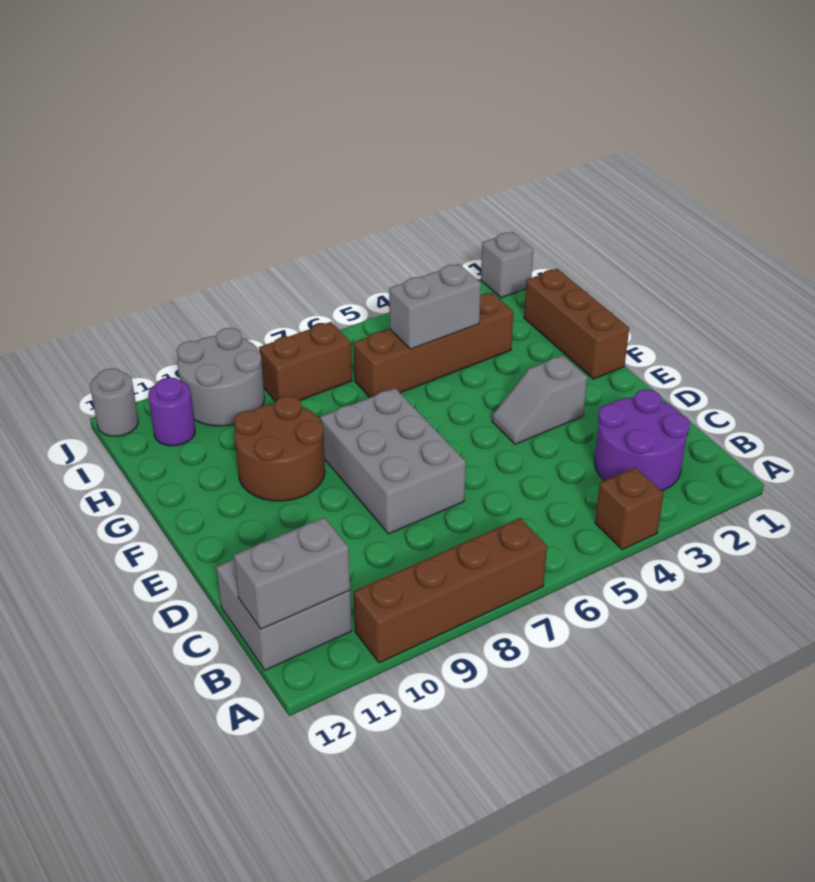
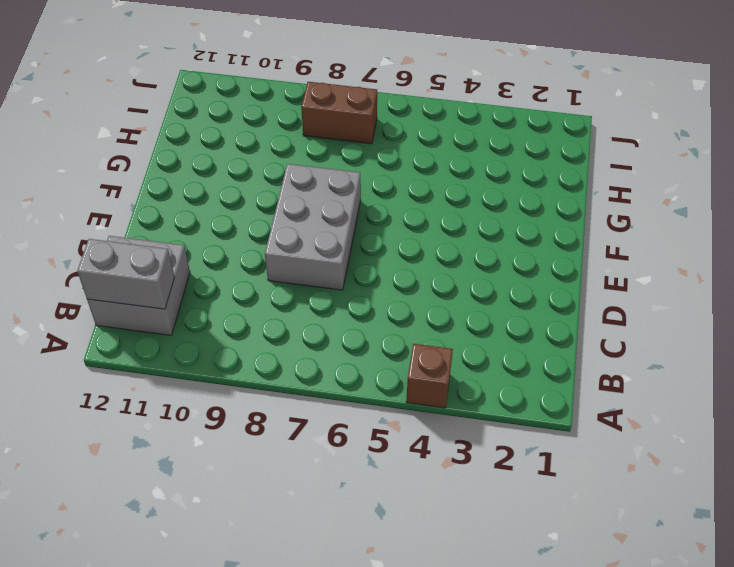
none -> brown brick A7:A10 level 1
none -> purple round brick B2:C3 level 1
none -> grey slope E3:E4 level 1 top 3

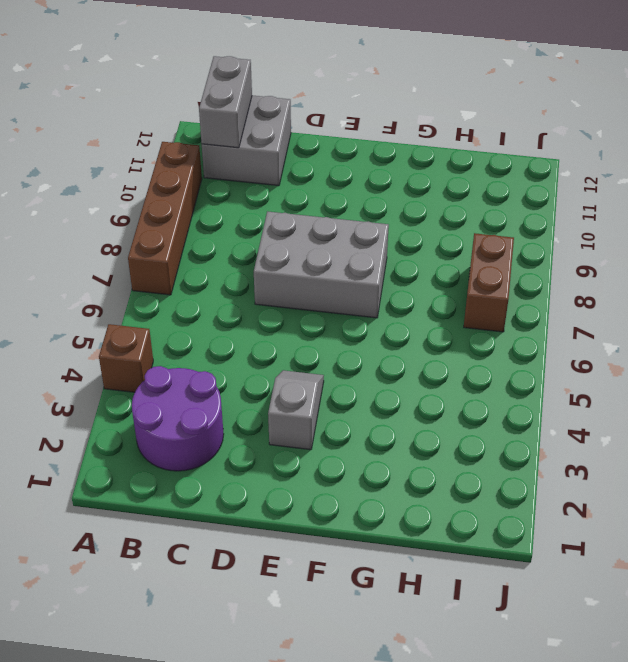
none -> brown brick F1:H1 level 1
none -> brown round brick F9:G10 level 1
none -> brown brick H3:H6 level 1

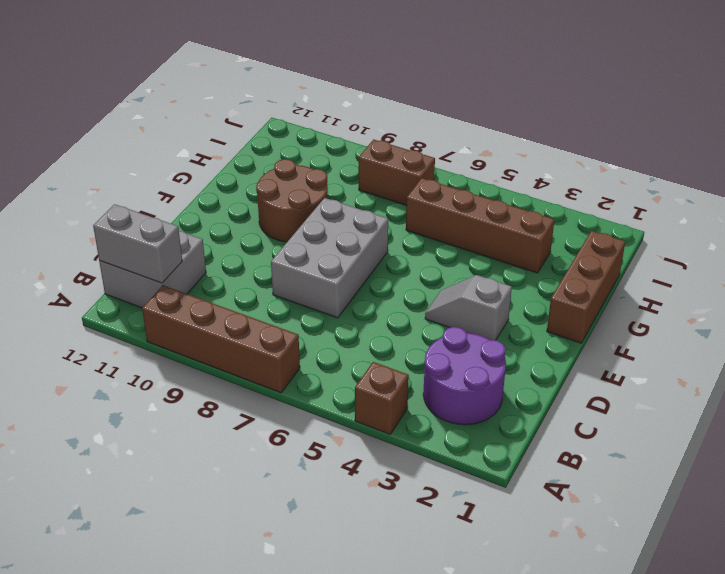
none -> grey round brick I9:J10 level 1
none -> purple round brick I11 level 1
none -> grey brick J1 level 1

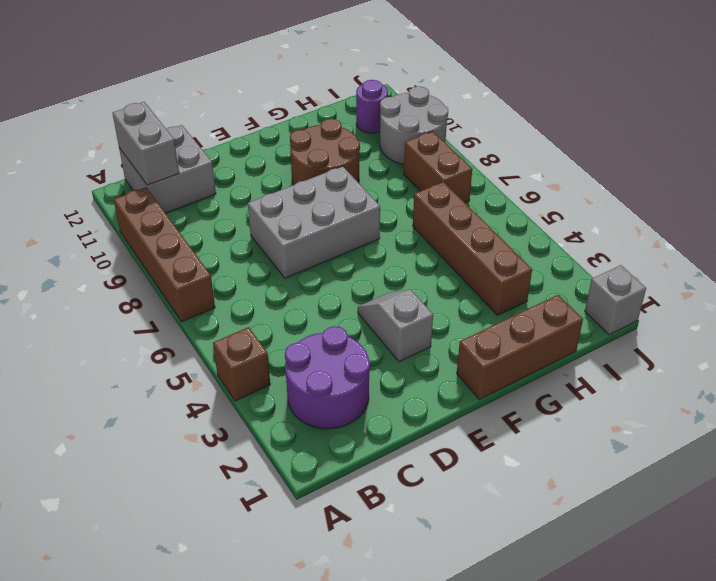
none -> grey round brick J12 level 1
none -> grey brick H4:H5 level 2

